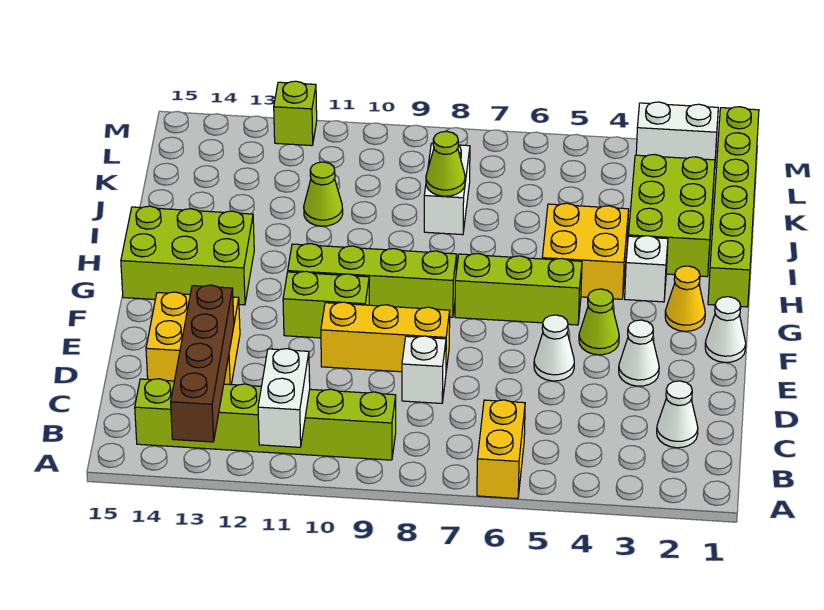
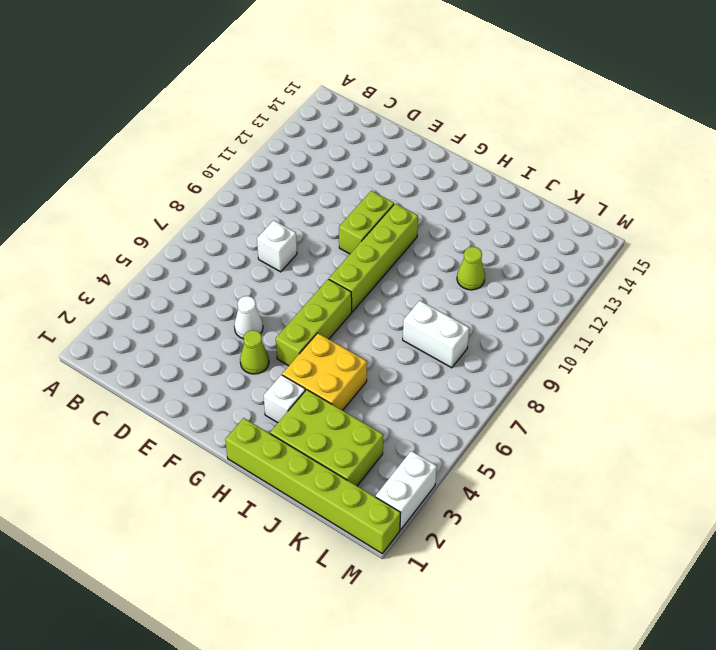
none -> yellow brick A6:B6 level 1
none -> lime brick B9:B14 level 1
none -> white cone C2 level 1

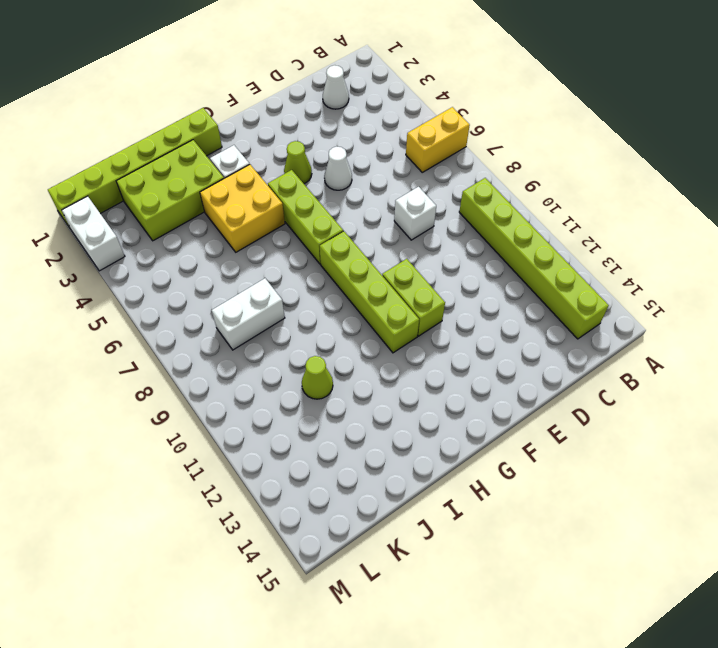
none -> yellow brick D13:E14 level 1
none -> white cone E3 level 1
none -> yellow brick E8:E10 level 1

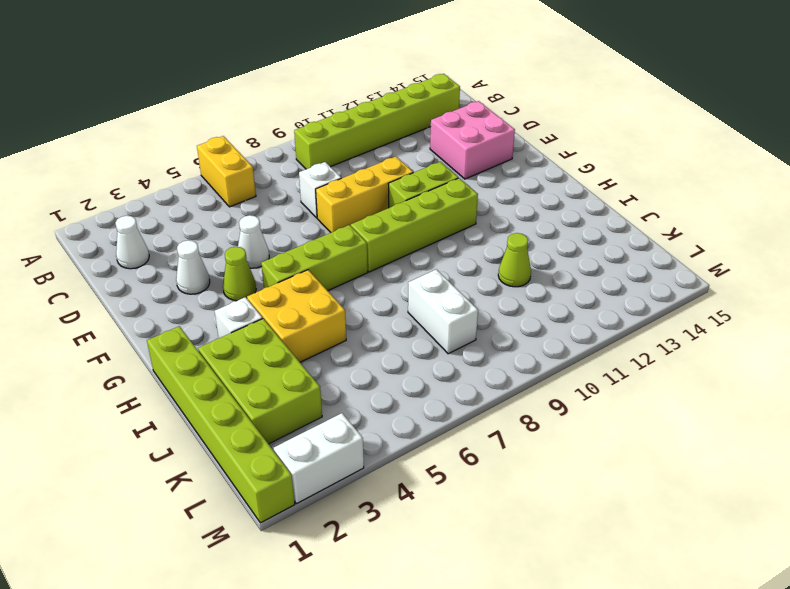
pink brick D13:E14 level 1 -> yellow brick D13:E14 level 1
none -> white cone F1 level 1
none -> yellow cone G2 level 1
none -> lime brick G13:H15 level 1

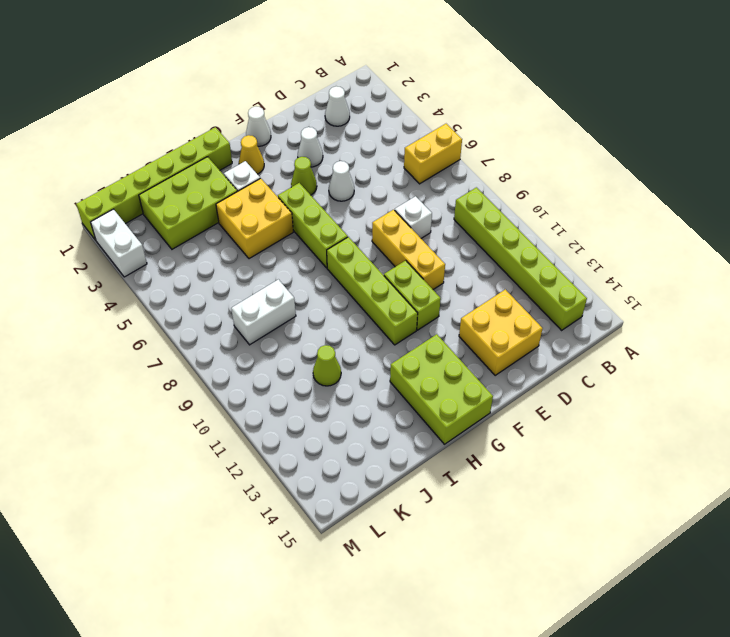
none -> lime brick M12 level 1
none -> white brick A11:B11 level 2
none -> brown brick A13:D13 level 2

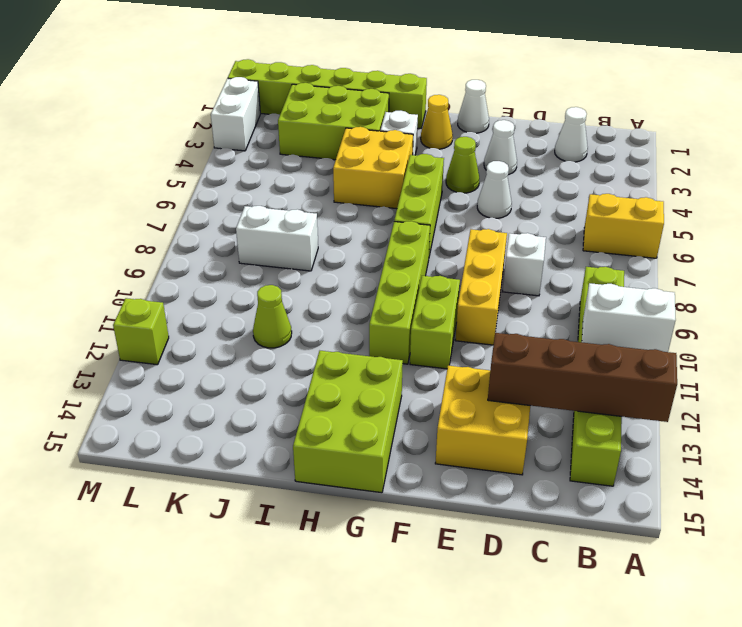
none -> lime cone J8 level 2

